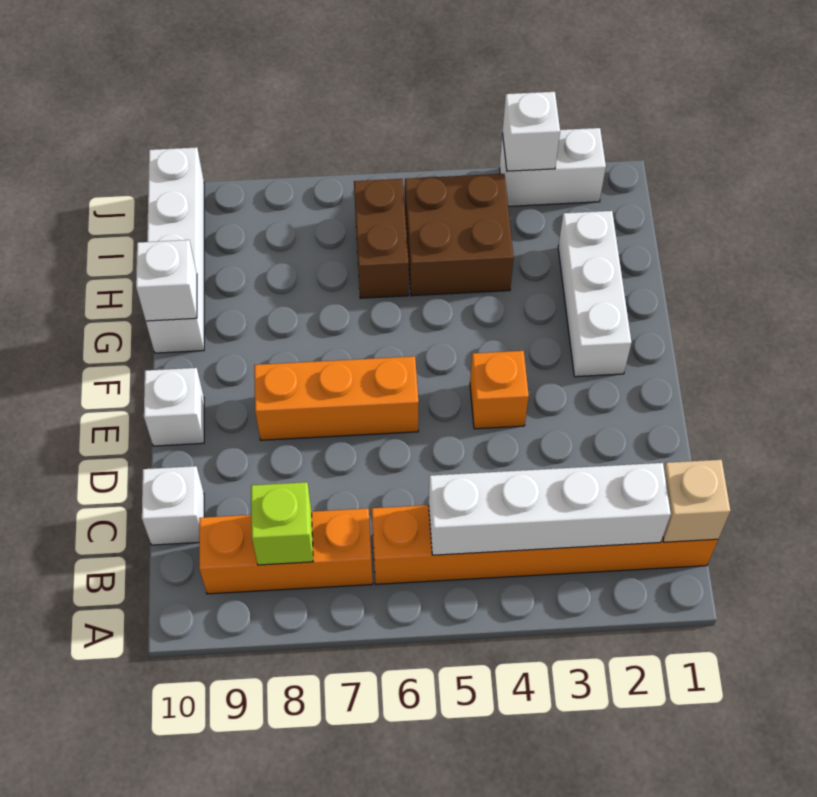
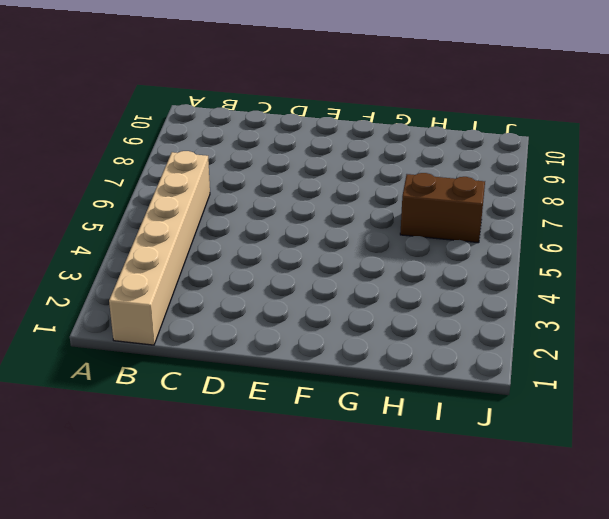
tan brick B1:B6 level 1 -> orange brick B1:B6 level 1
none -> orange brick B7:B9 level 1
none -> white brick C10 level 1
none -> orange brick E4 level 1

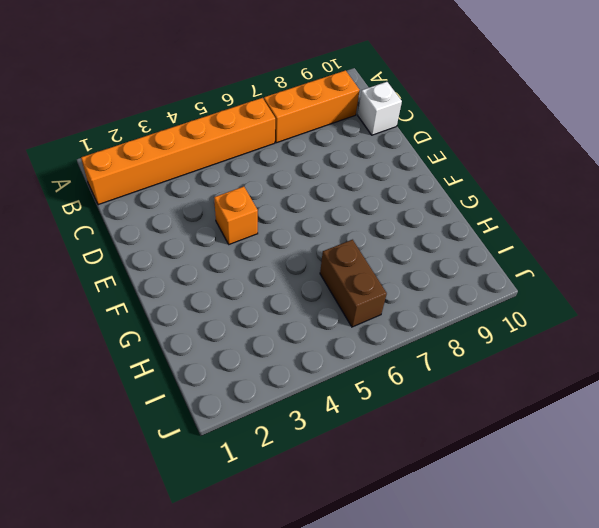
none -> orange brick E6:E8 level 1
none -> white brick E10 level 1
none -> white brick F2:H2 level 1

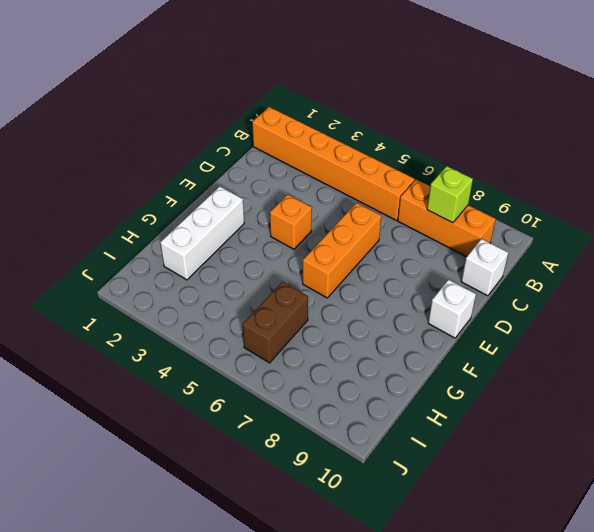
orange brick D6:F6 level 1 -> orange brick E6:E8 level 1
none -> white brick G10:J10 level 1
none -> brown brick H4:I5 level 1
none -> white brick J2:J3 level 1

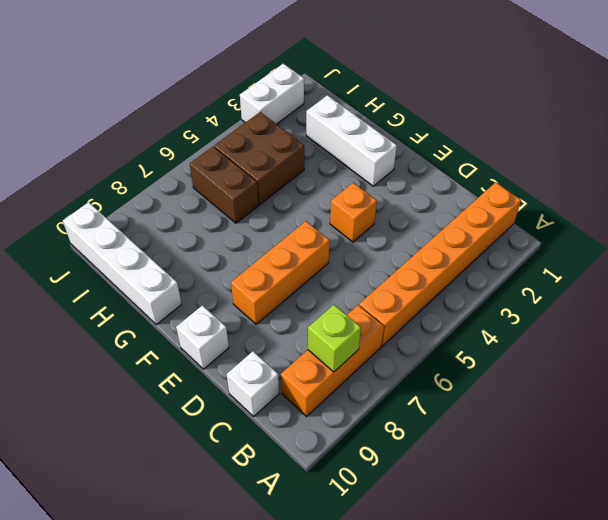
none -> tan brick B1 level 2
none -> white brick B2:B5 level 2
none -> white brick G10 level 2

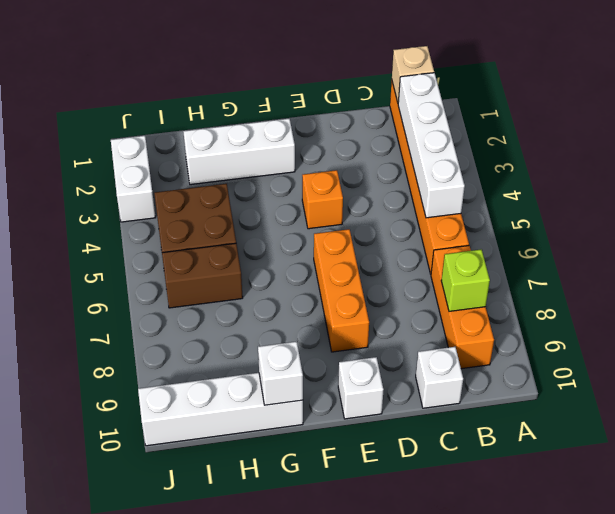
none -> white brick J3 level 2

